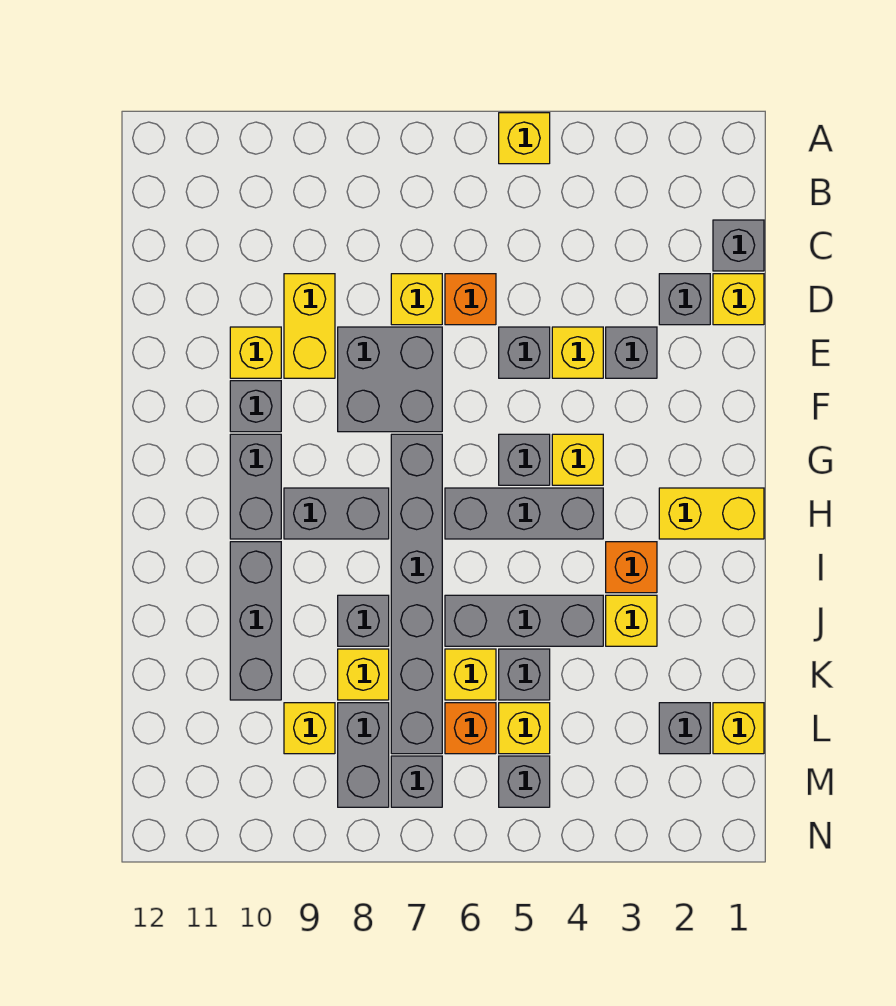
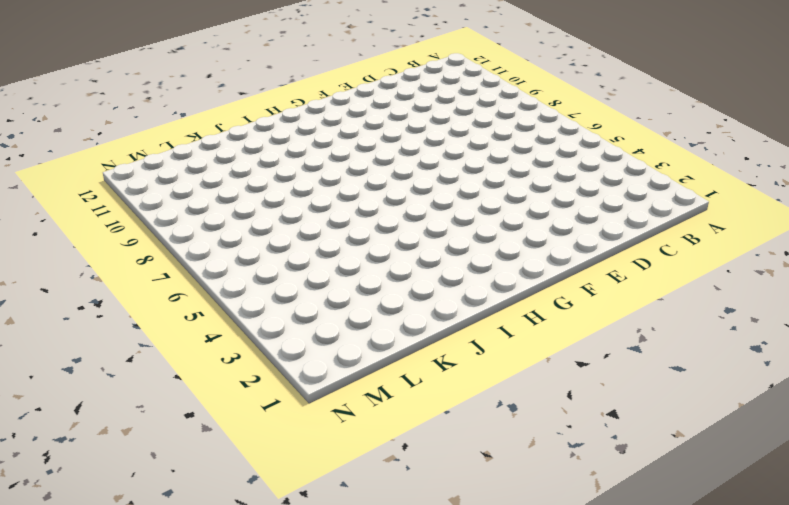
none -> yellow brick A5 level 1
none -> grey brick C1 level 1
none -> yellow brick D1 level 1
none -> grey brick D2 level 1

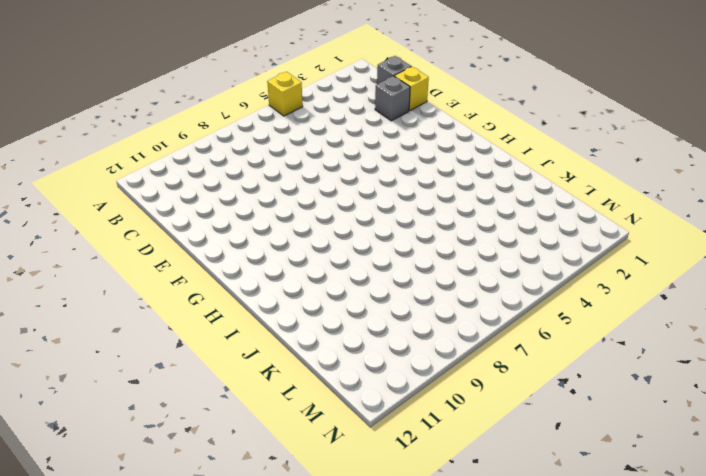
none -> orange brick D6 level 1
none -> yellow brick D7 level 1
none -> yellow brick D9:E9 level 1
none -> grey brick E3 level 1

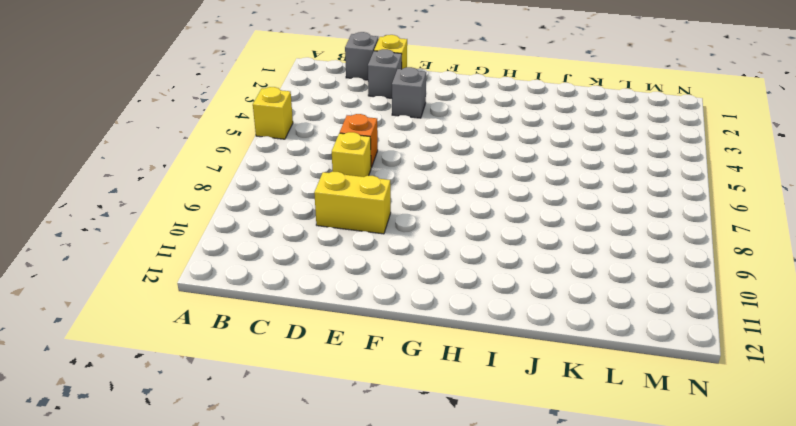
none -> yellow brick E4 level 1
none -> grey brick E5 level 1
none -> grey brick E7:F8 level 1
none -> yellow brick E10 level 1

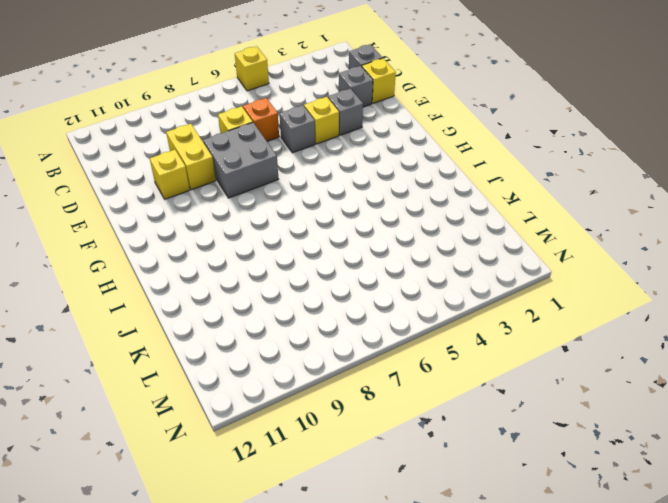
none -> grey brick F10 level 1
none -> yellow brick G4 level 1
none -> grey brick G5 level 1
none -> grey brick G7:L7 level 1

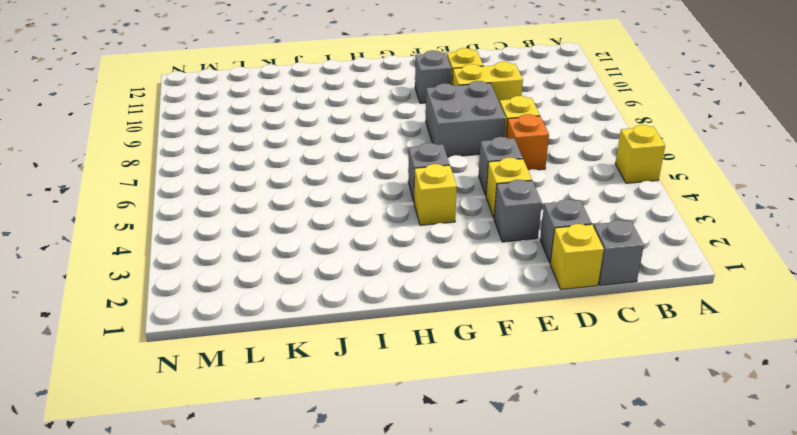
none -> grey brick G7:L7 level 1
none -> grey brick G10:H10 level 1
none -> yellow brick H1:H2 level 1
none -> grey brick H4:H6 level 1

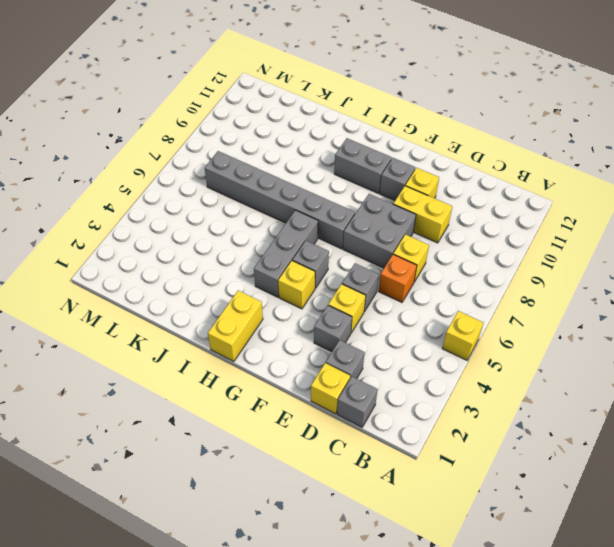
none -> grey brick H8:H9 level 1
none -> orange brick I3 level 1
none -> grey brick I10:K10 level 1
none -> yellow brick J3 level 1

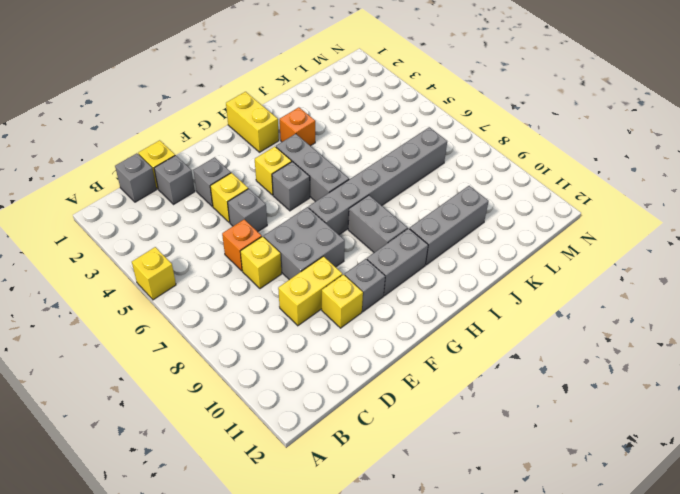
none -> yellow brick J3 level 1
none -> grey brick J4:J6 level 1
none -> grey brick J8 level 1
none -> grey brick K5 level 1

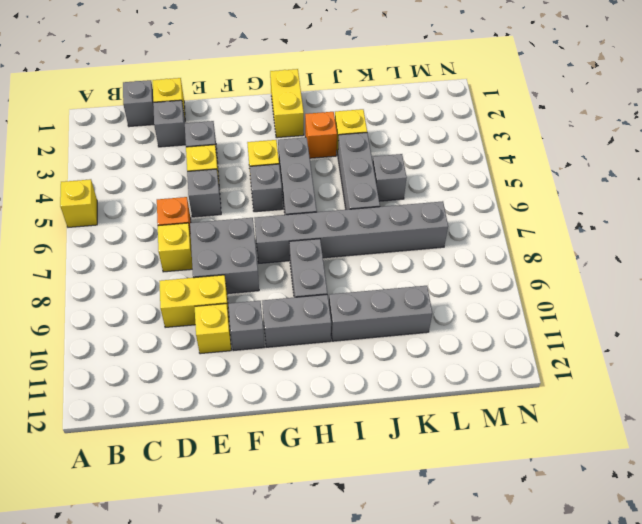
none -> grey brick J8 level 1
none -> yellow brick K6 level 1
none -> yellow brick K8 level 1
none -> yellow brick L1 level 1

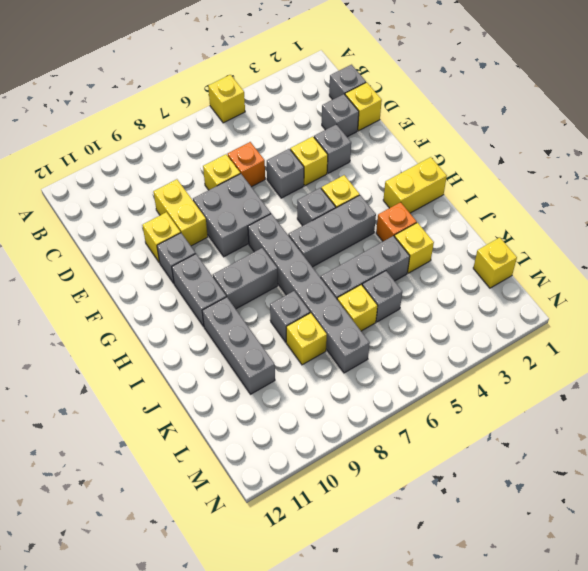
none -> grey brick L2 level 1
none -> yellow brick L5 level 1
none -> orange brick L6 level 1
none -> grey brick L8:M8 level 1

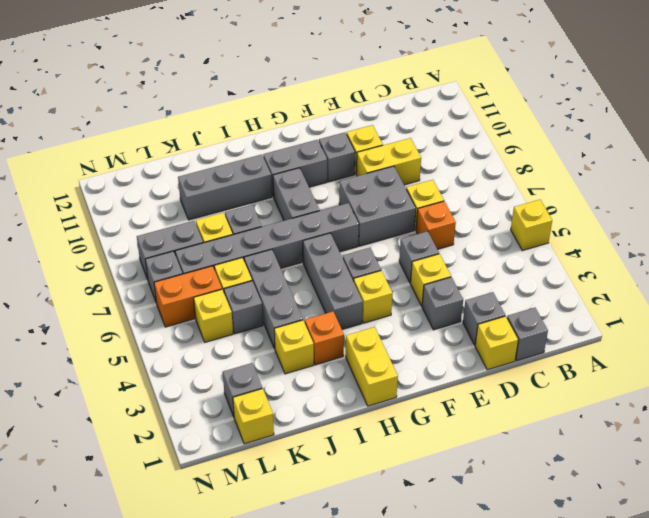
orange brick L6:M6 level 1 -> orange brick L6 level 1
none -> yellow brick L9 level 1
none -> grey brick M5 level 1

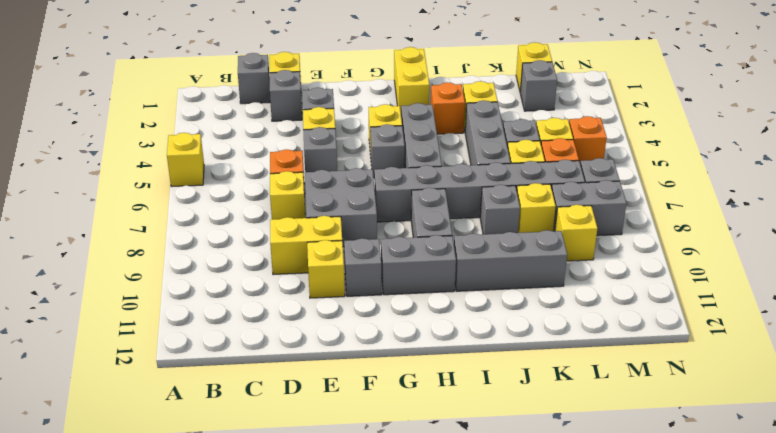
orange brick M5 level 1 -> grey brick M5 level 1

